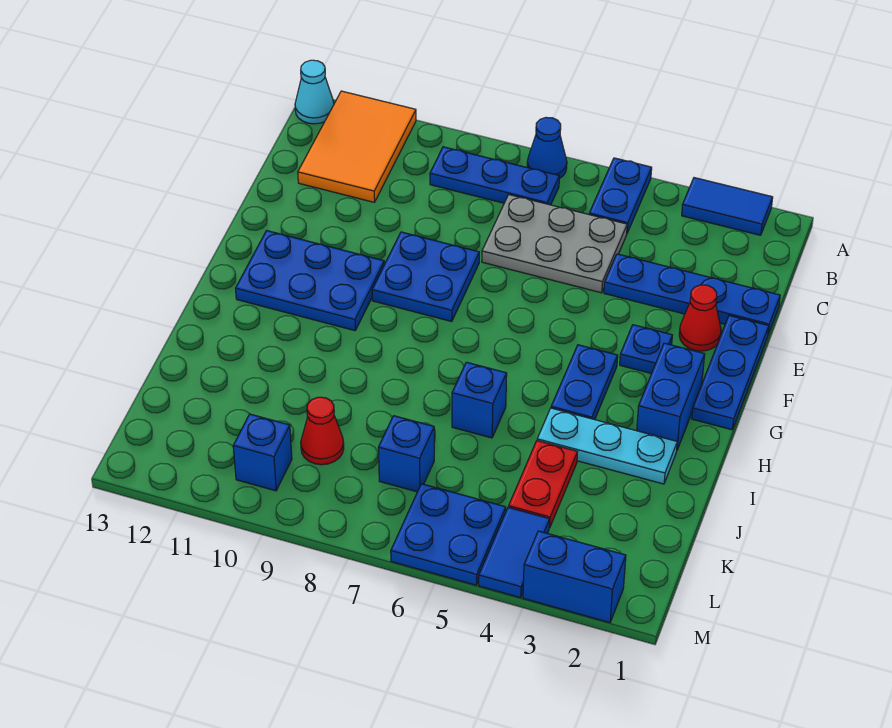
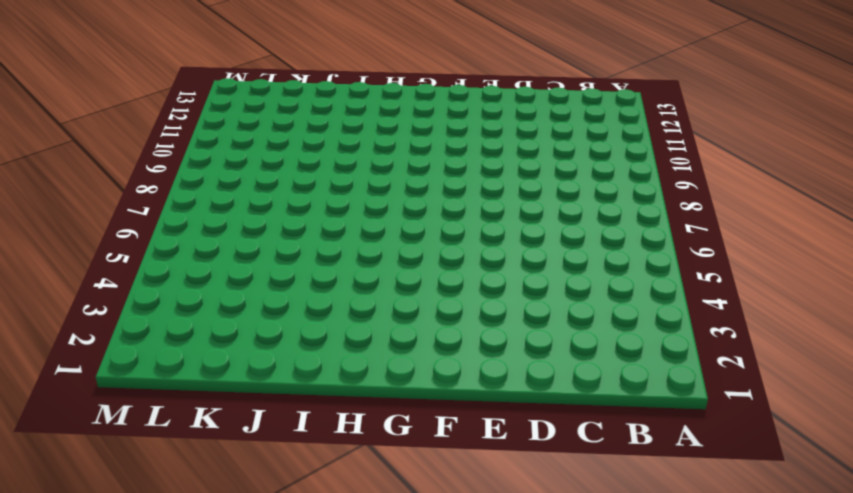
none -> blue tile A2:A3 level 1
none -> blue plate A5:B5 level 1
none -> blue cone A7 level 1

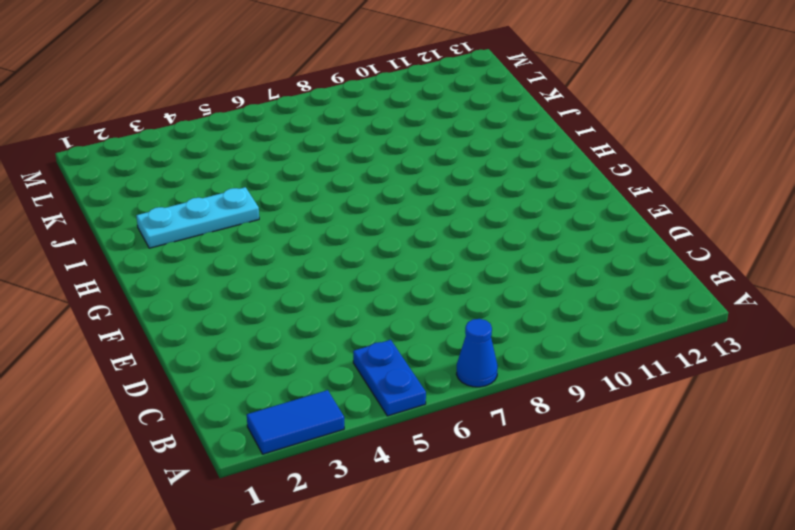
none -> orange tile A11:C12 level 1
none -> cyan cone A13 level 1
none -> blue plate B7:B9 level 1

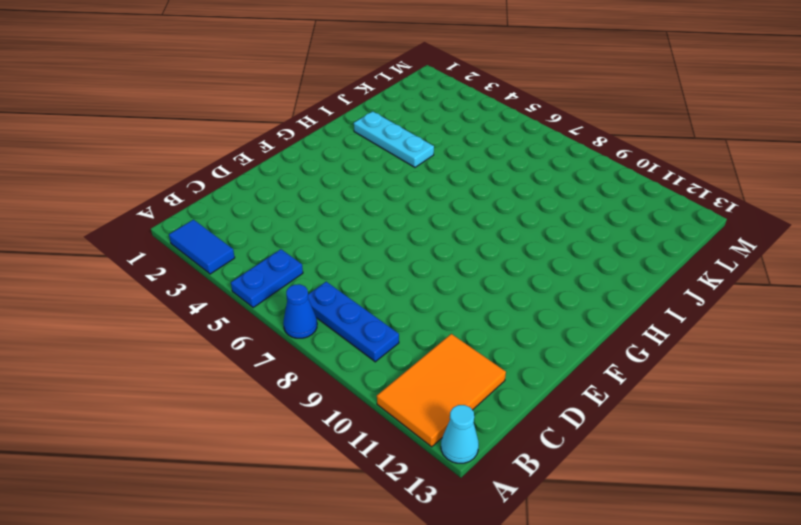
none -> grey plate C5:D7 level 1
none -> blue plate D1:D4 level 1
none -> blue plate E1:G1 level 1

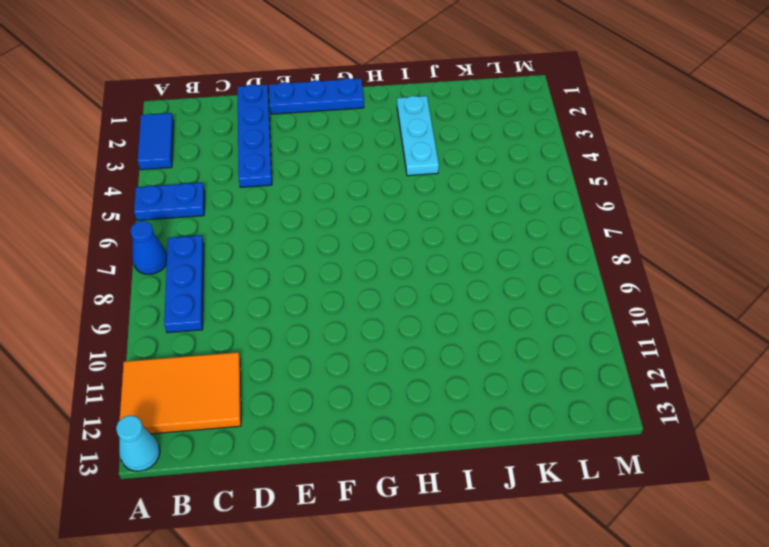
none -> grey plate C5:D7 level 1
none -> red cone E2 level 1
none -> blue plate E8:F9 level 1

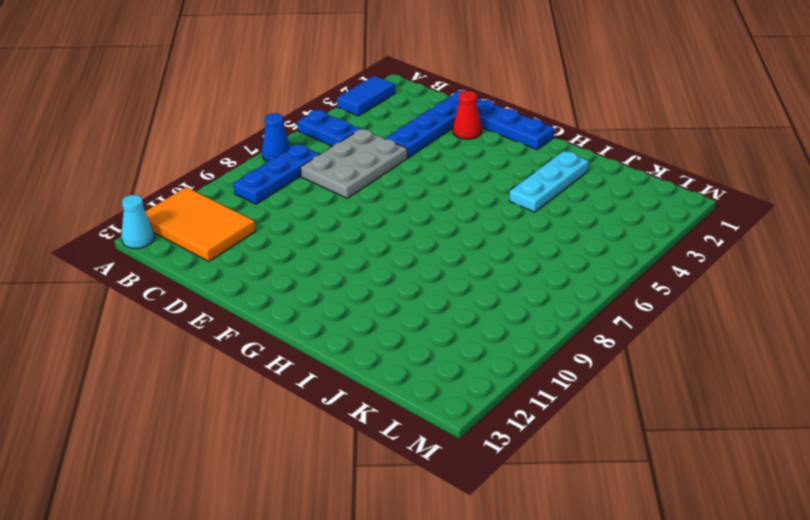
none -> blue plate E8:F9 level 1
none -> blue plate F3 level 1
none -> blue plate F10:G12 level 1

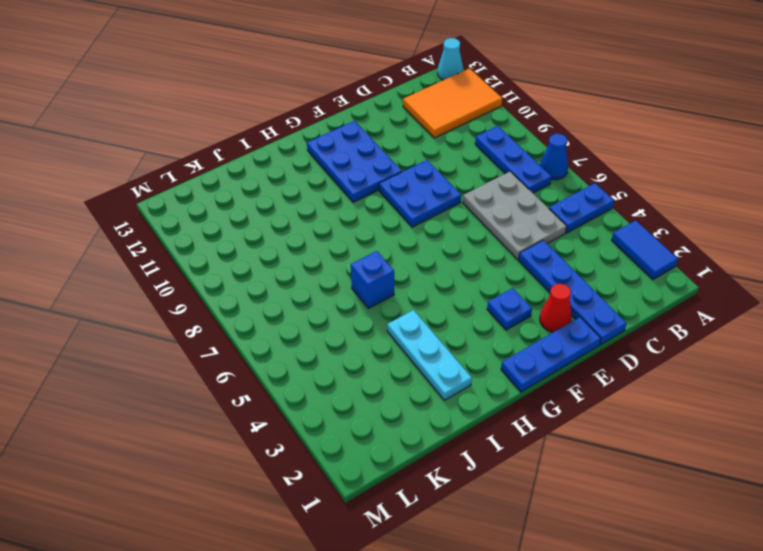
none -> blue brick G2:H2 level 1
none -> blue plate G4:H4 level 1
none -> red plate J4:K4 level 1

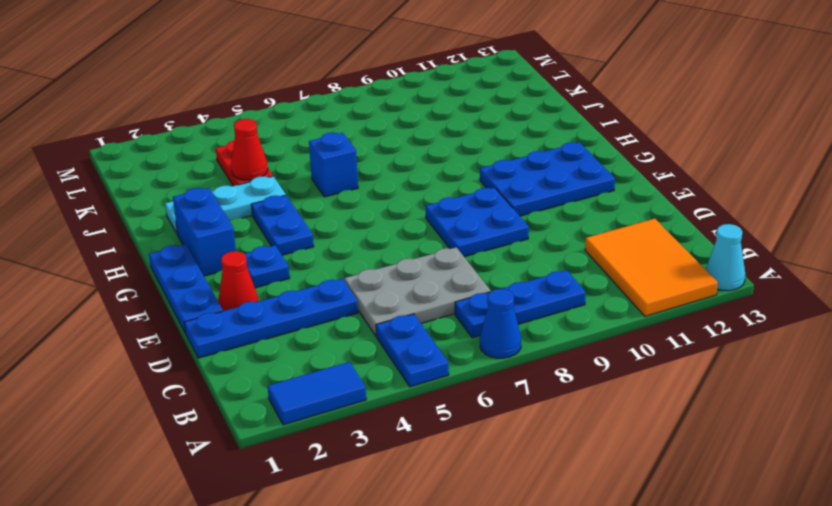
red cone J4 level 2 -> red cone K9 level 1
none -> blue brick K7 level 1
none -> blue tile L4:M4 level 1
none -> blue plate L5:M6 level 1

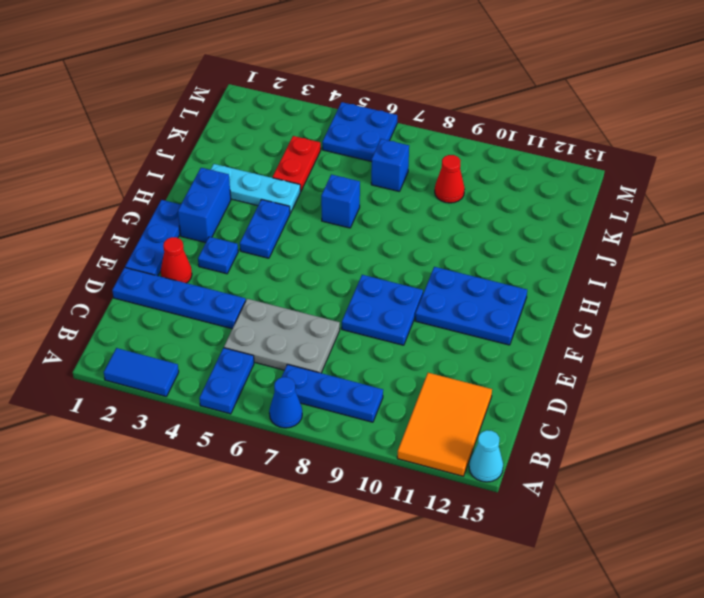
none -> blue tile L4:M4 level 1
none -> blue brick L10 level 1
none -> blue brick M2:M3 level 1

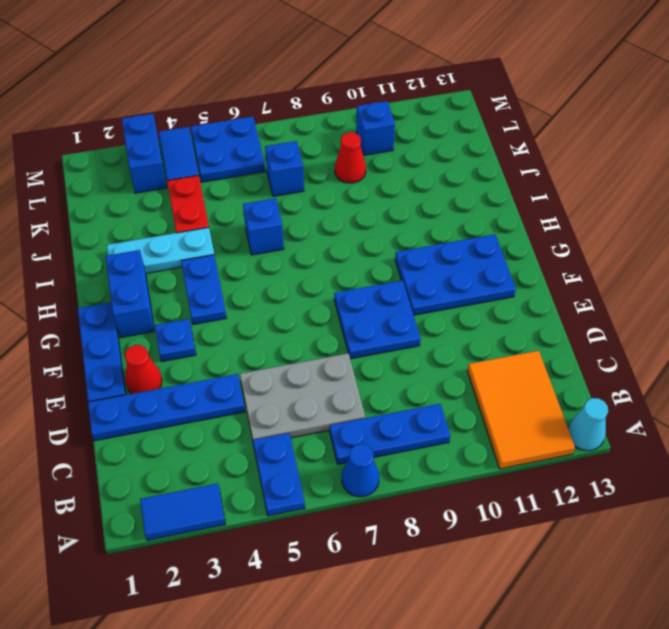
blue brick L3:M3 level 1 -> blue brick M2:M3 level 1

